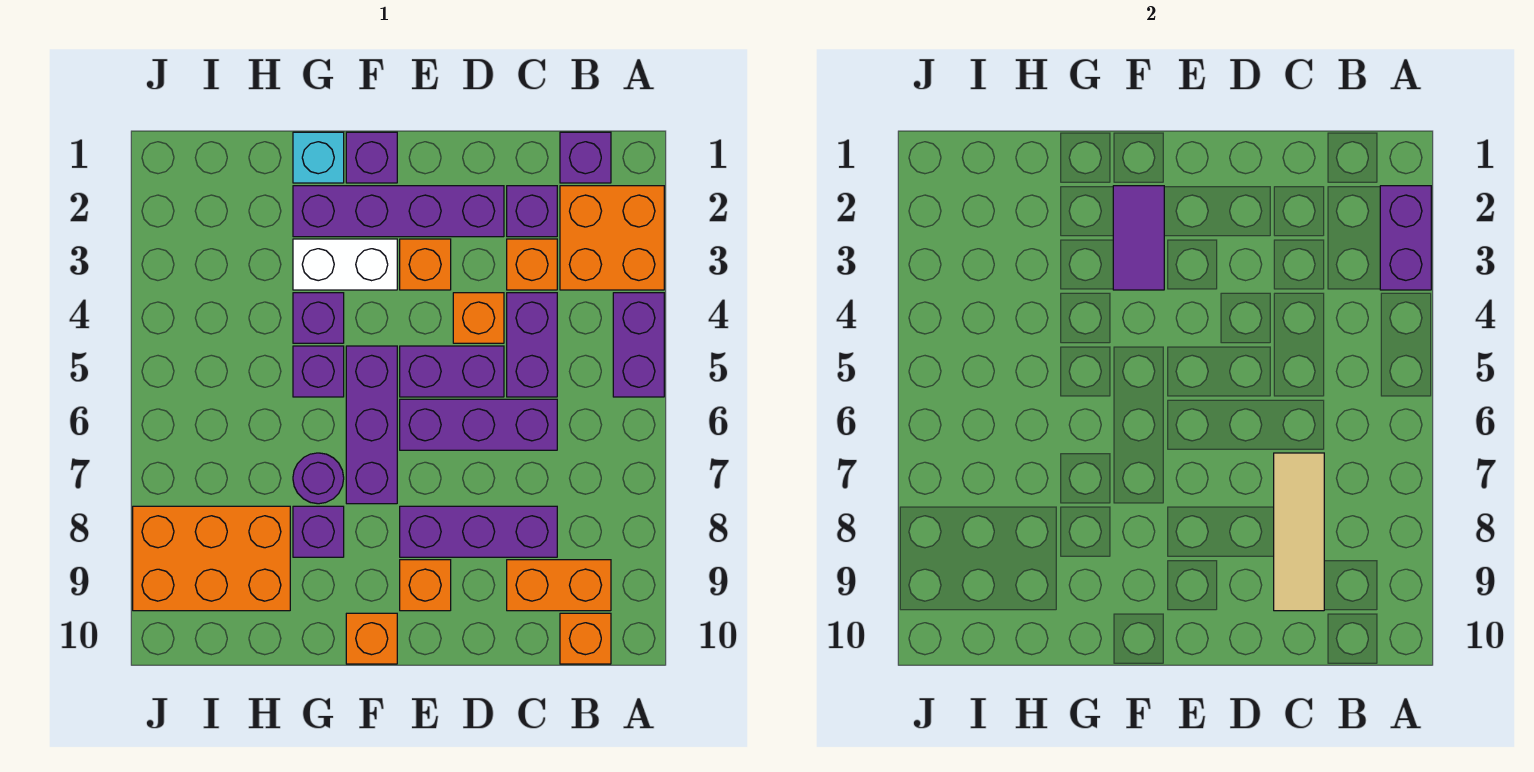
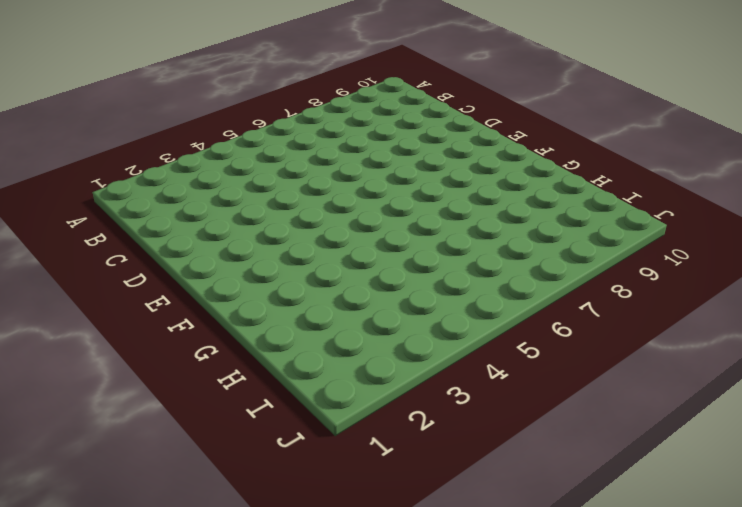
none -> orange brick A2:B3 level 1
none -> purple brick A4:A5 level 1
none -> purple brick B1 level 1

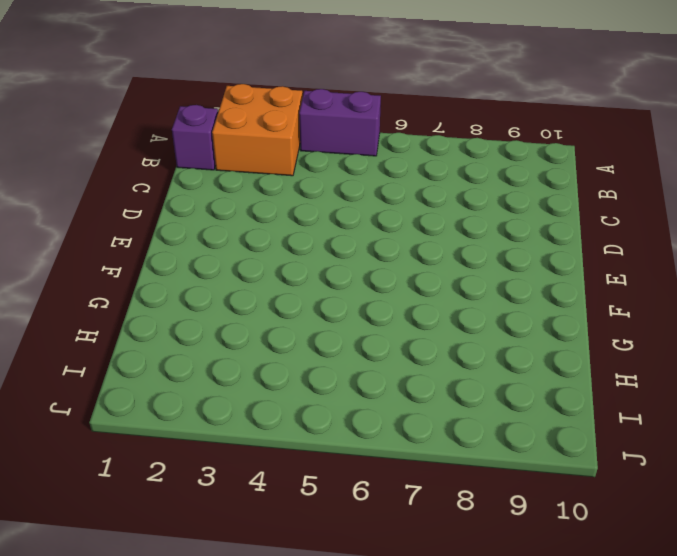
none -> orange brick B9:C9 level 1
none -> orange brick B10 level 1
none -> purple brick C2 level 1

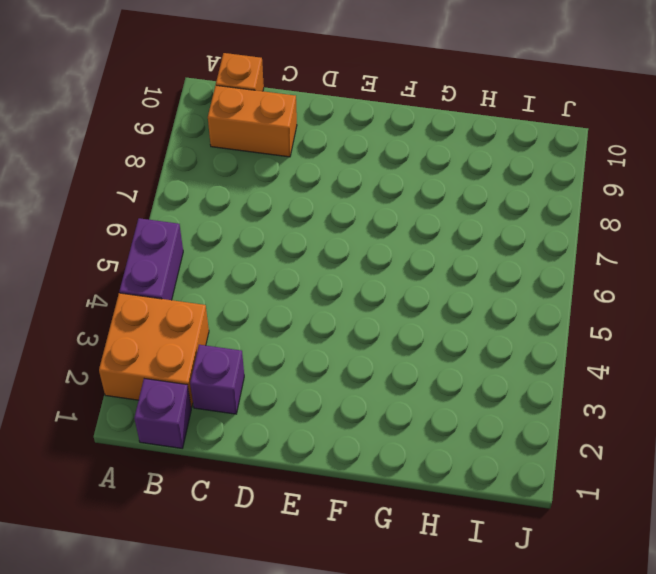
none -> orange brick C3 level 1
none -> purple brick C4:C5 level 1
none -> purple brick C6:E6 level 1

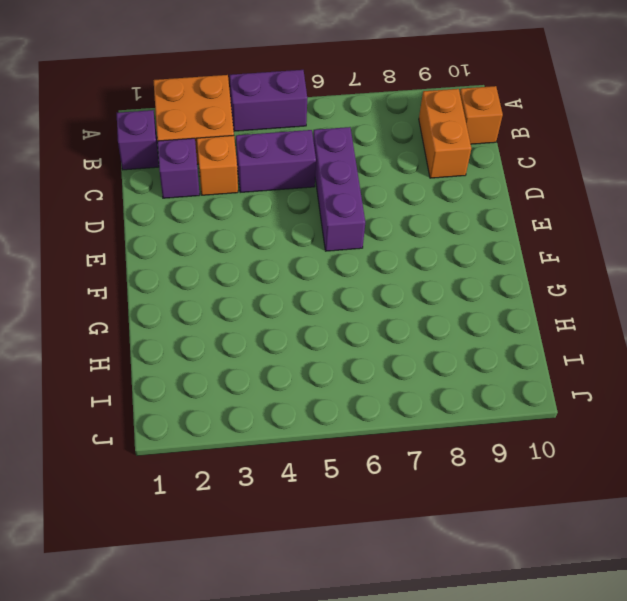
none -> purple brick C8:E8 level 1
none -> purple brick D2:G2 level 1
none -> orange brick D4 level 1

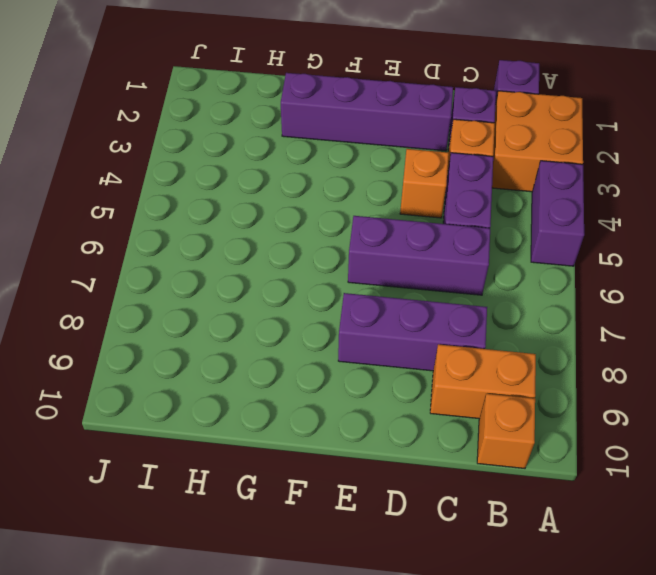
none -> purple brick D5:E5 level 1
none -> orange brick E3 level 1
none -> orange brick E9 level 1

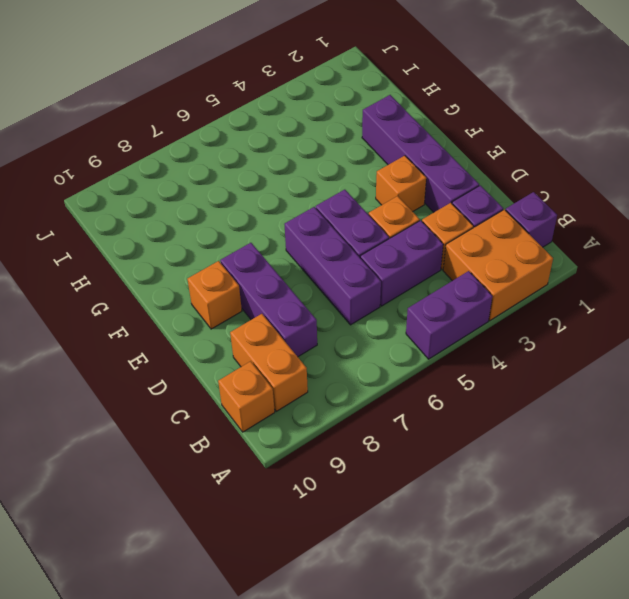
none -> purple brick F1 level 1
none -> white brick F3:G3 level 1
none -> purple brick F5:F7 level 1

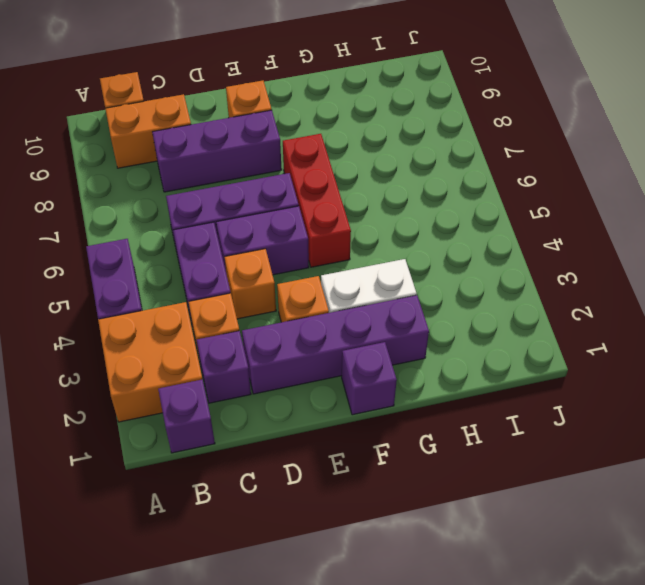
red brick F5:F7 level 1 -> purple brick F5:F7 level 1
none -> orange brick F10 level 1
none -> cyan brick G1 level 1
none -> purple brick G4 level 1

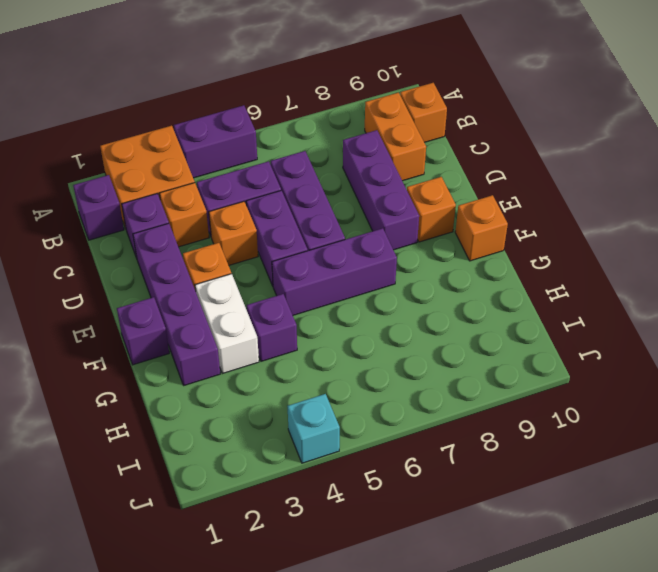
cyan brick J4 level 1 -> cyan brick G1 level 1
none -> purple brick G5 level 1
none -> purple round brick G7 level 1
none -> purple brick G8 level 1

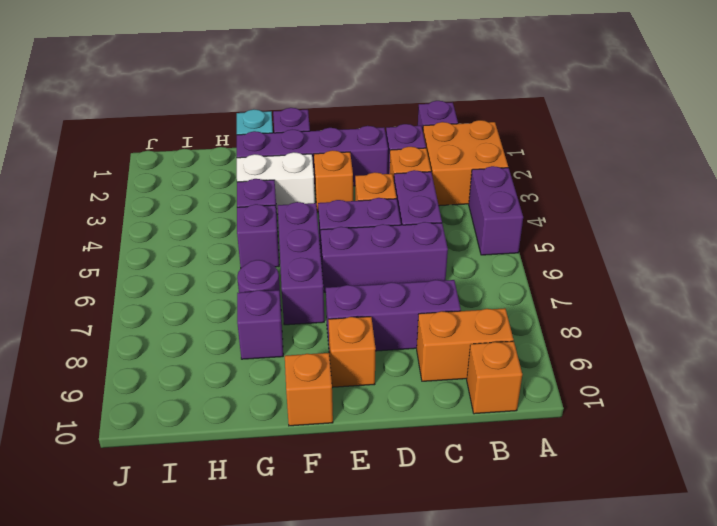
none -> orange brick H8:J9 level 1
none -> purple brick A2:A3 level 2
none -> tan tile C7:C9 level 2

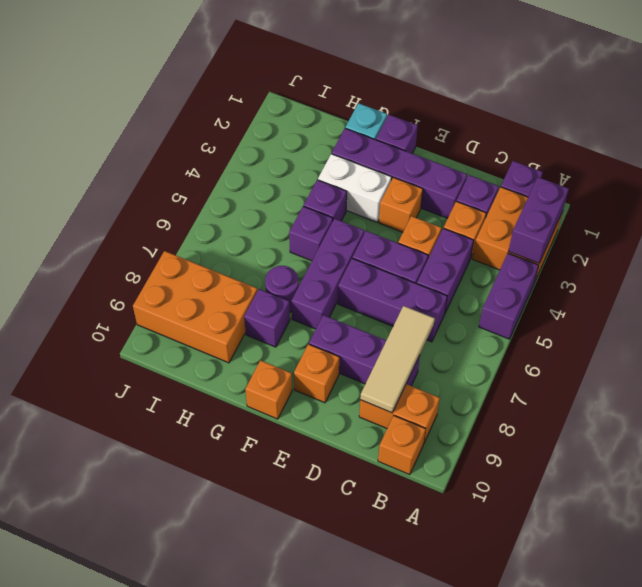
none -> purple tile F2:F3 level 2

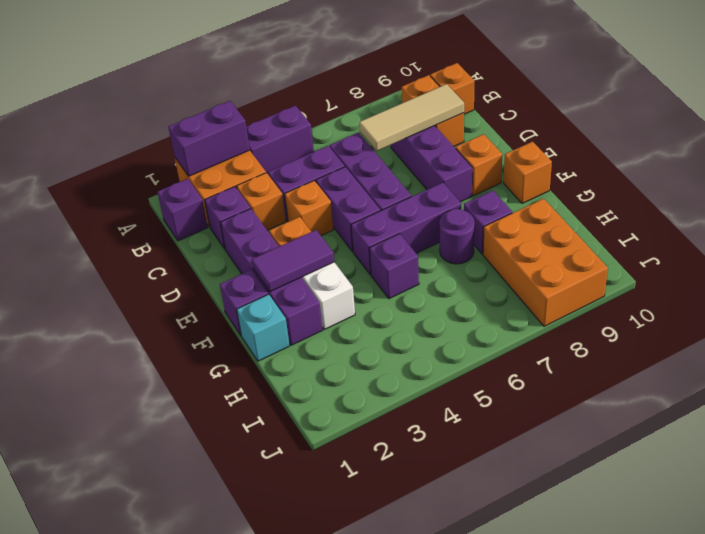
none -> purple brick G4 level 1

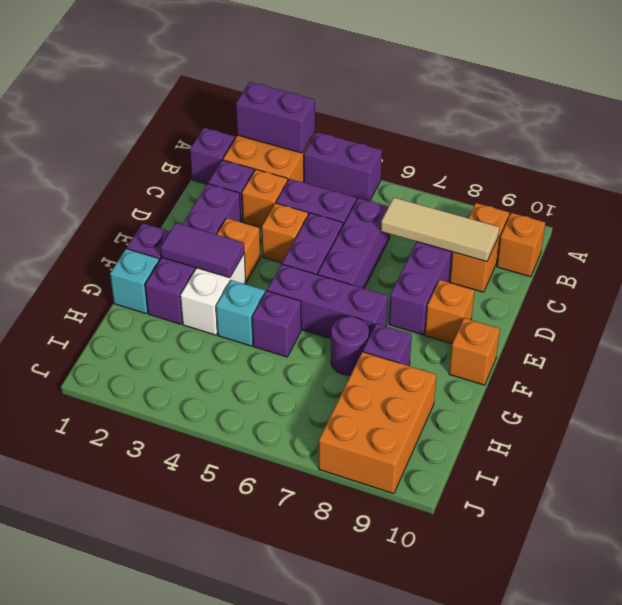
cyan brick G4 level 1 -> purple brick G4 level 1

